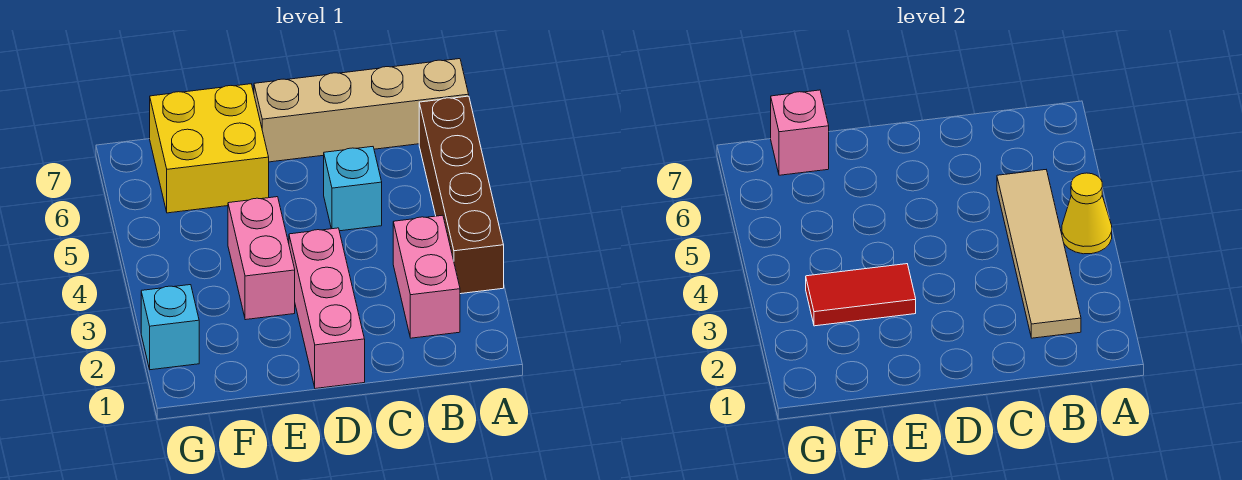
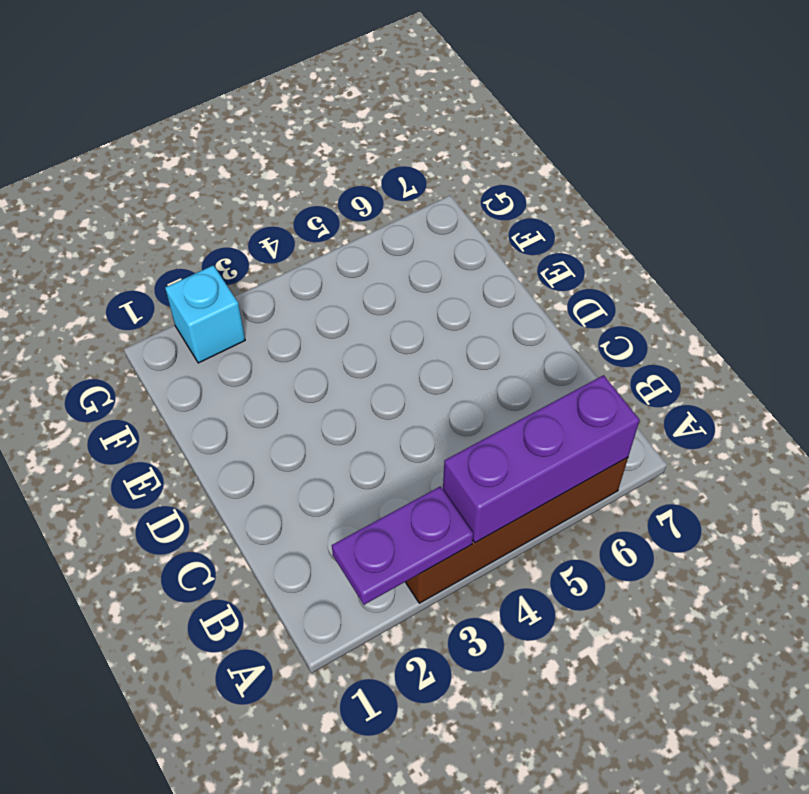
purple plate A2:A3 level 2 -> none
purple brick A4:A6 level 2 -> yellow cone A4 level 2
none -> tan brick A7:D7 level 1
none -> pink brick B2:B3 level 1
none -> cyan brick C5 level 1

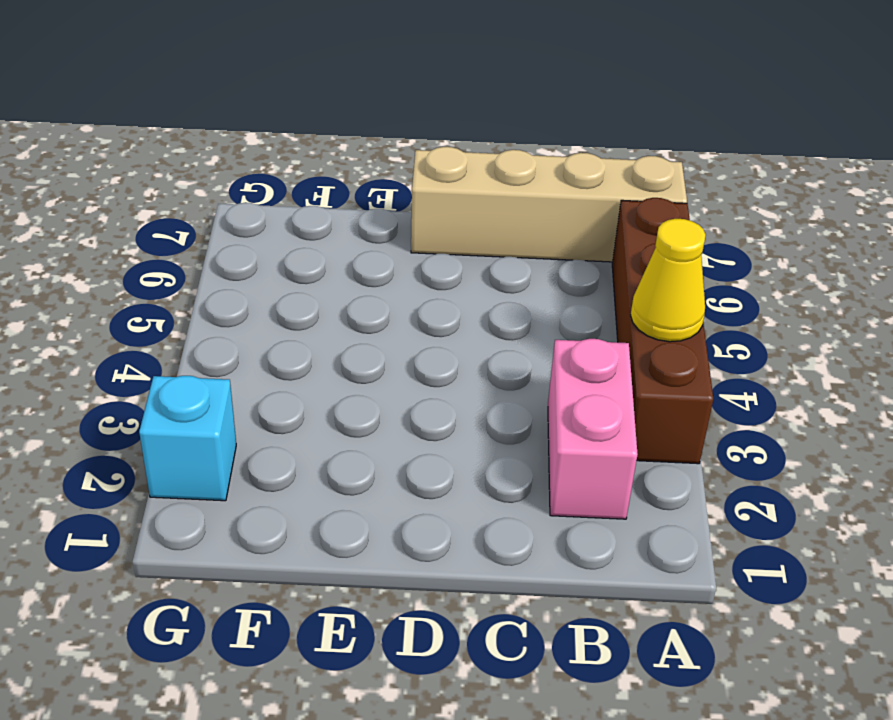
none -> cyan brick C5 level 1
none -> pink brick D1:D3 level 1
none -> pink brick E3:E4 level 1

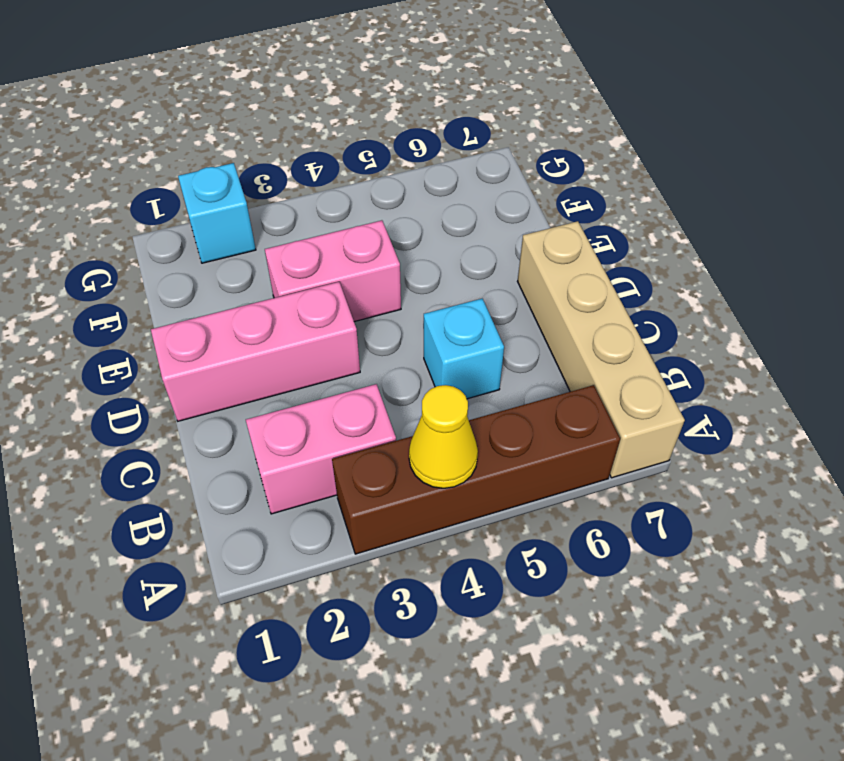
none -> yellow brick E6:F7 level 1
none -> tan tile B2:B5 level 2
none -> red tile E3:F3 level 2

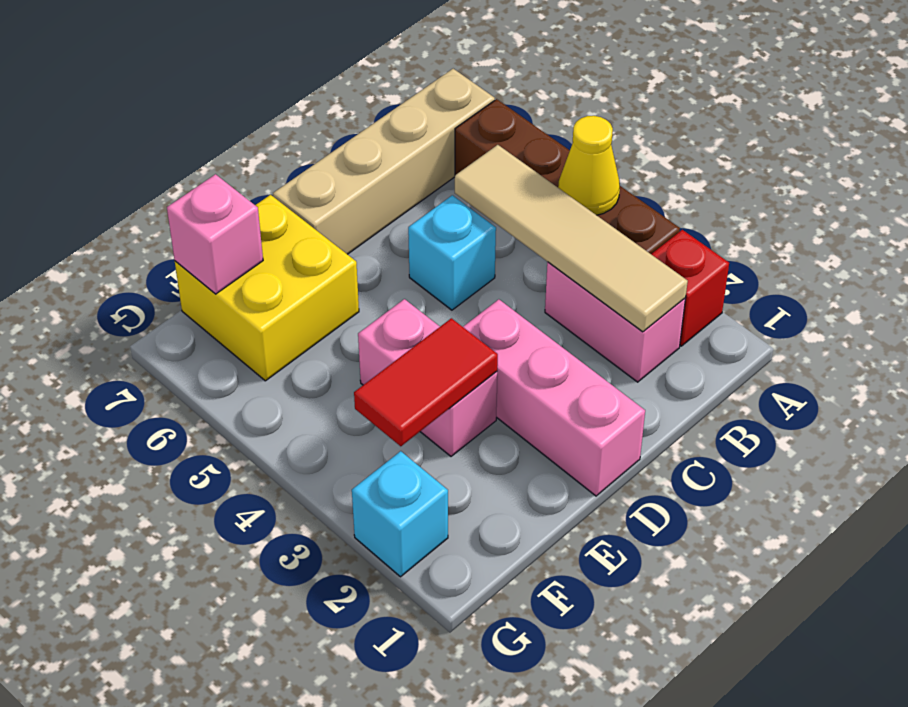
red brick A2 level 1 -> none

